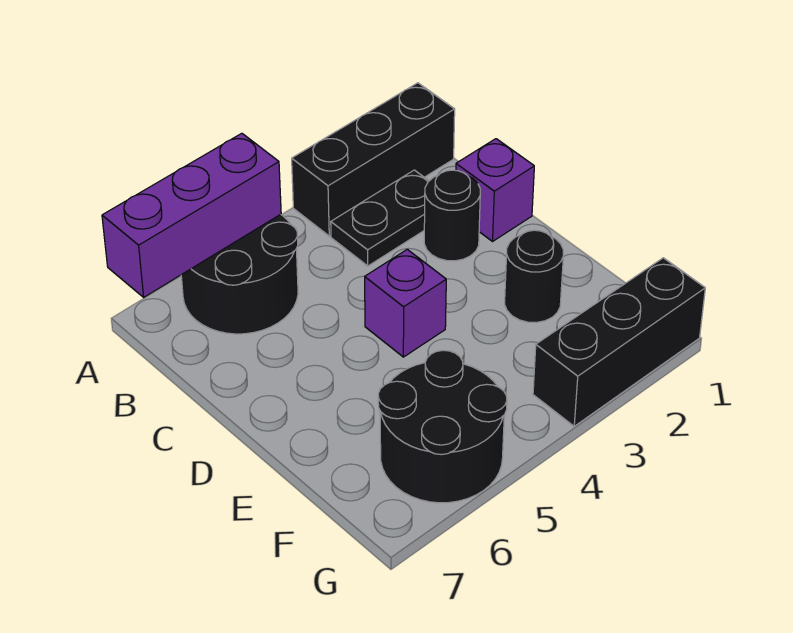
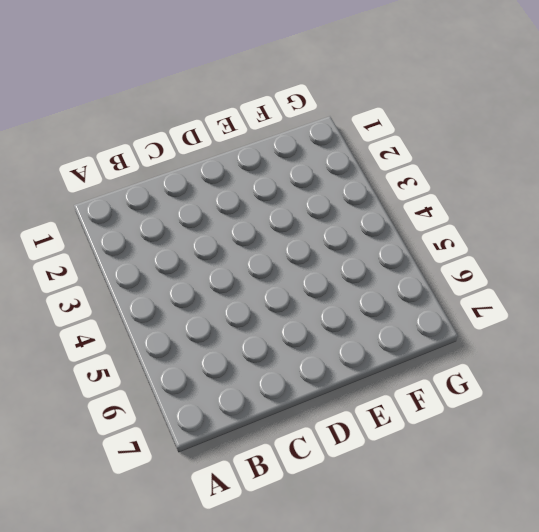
none -> black brick A1:A3 level 1
none -> black round brick A5:B6 level 1

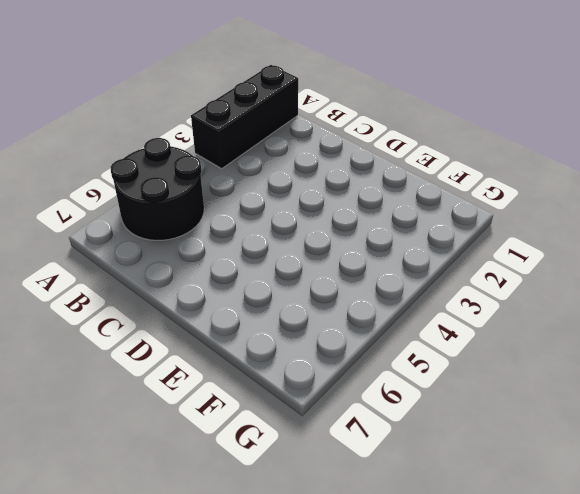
none -> black plate B2:B3 level 1
none -> purple brick C1 level 1

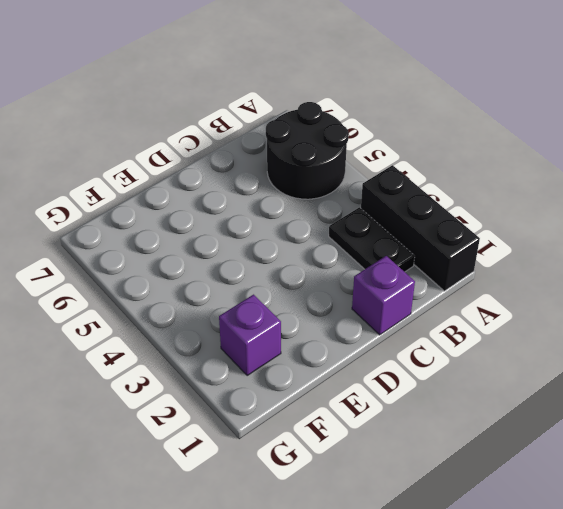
purple brick F2 level 1 -> purple brick D4 level 1
none -> black round brick C2 level 1
none -> black round brick E2 level 1

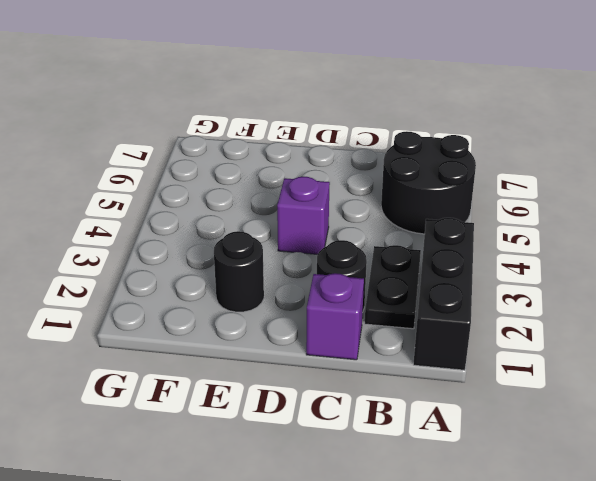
none -> black round brick F5:G6 level 1
none -> black brick G1:G3 level 1

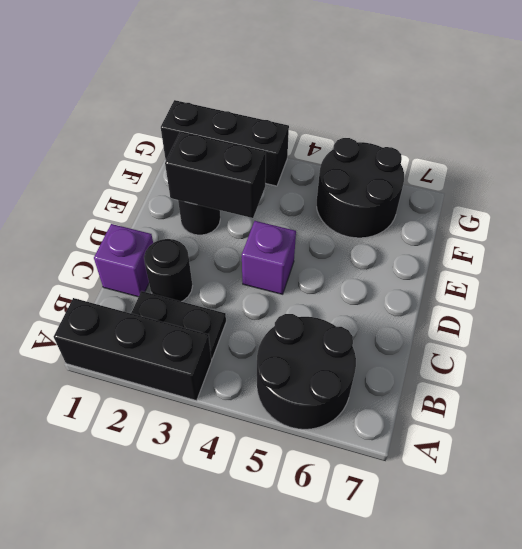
black brick E2:E3 level 2 -> none
none -> purple brick A5:A7 level 2

